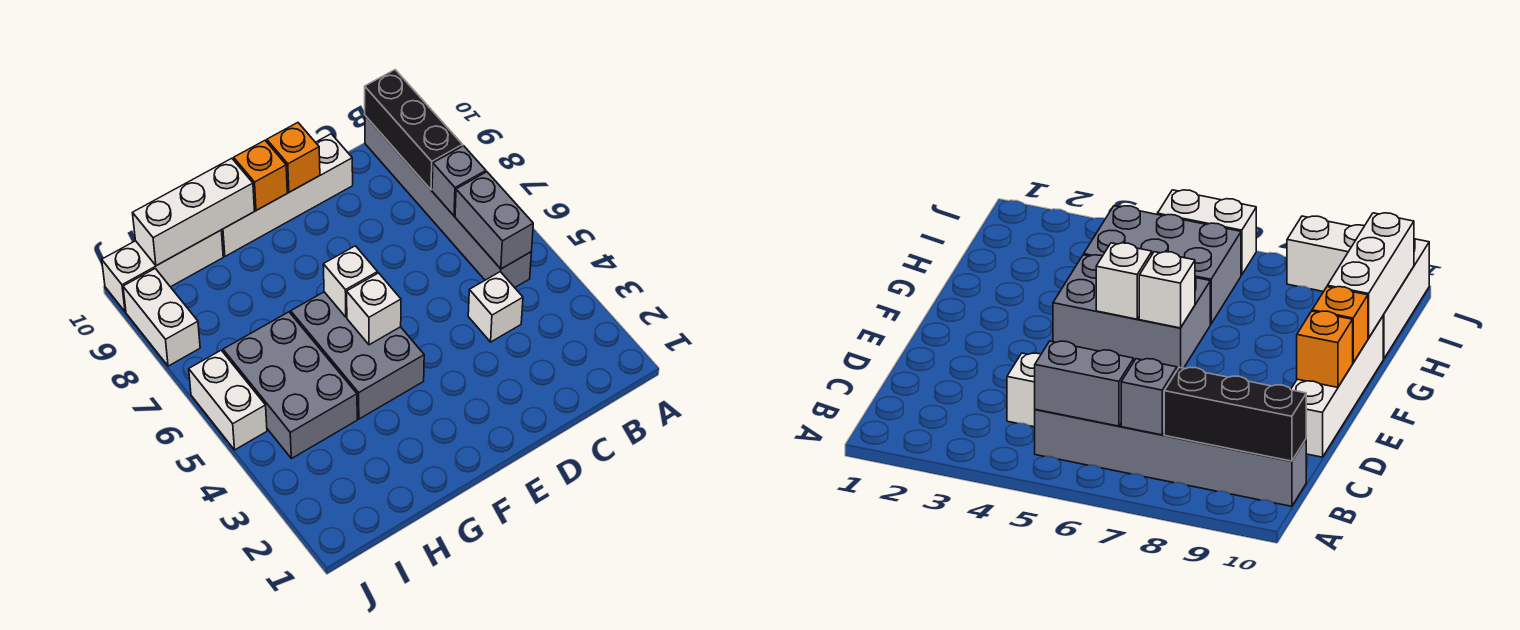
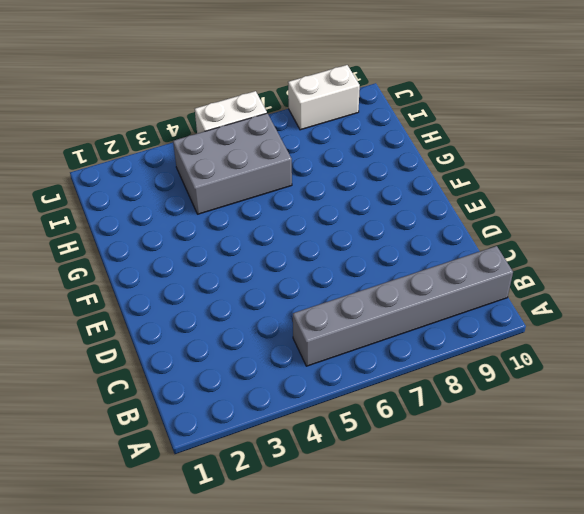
none -> white brick C4 level 1
none -> white brick D10:G10 level 1
none -> grey brick F4:G6 level 1

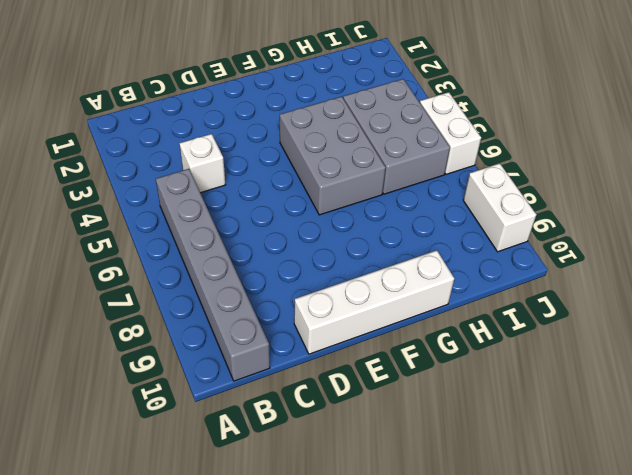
none -> white brick H10:J10 level 1
none -> grey brick B5:B6 level 2
none -> grey brick B7 level 2

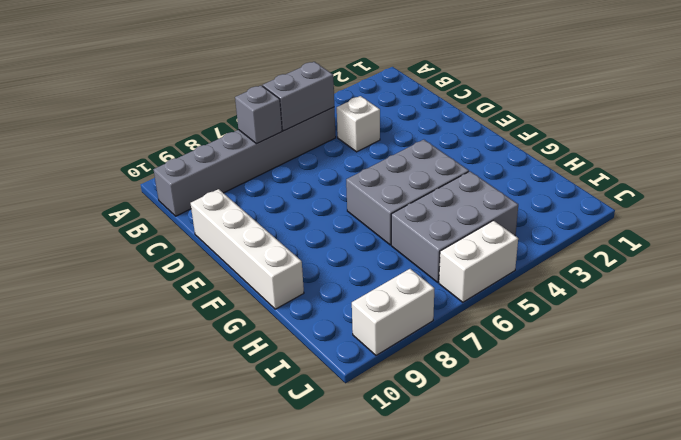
none -> white brick H10:J10 level 1
none -> black brick B8:B10 level 2
none -> orange brick E10 level 2

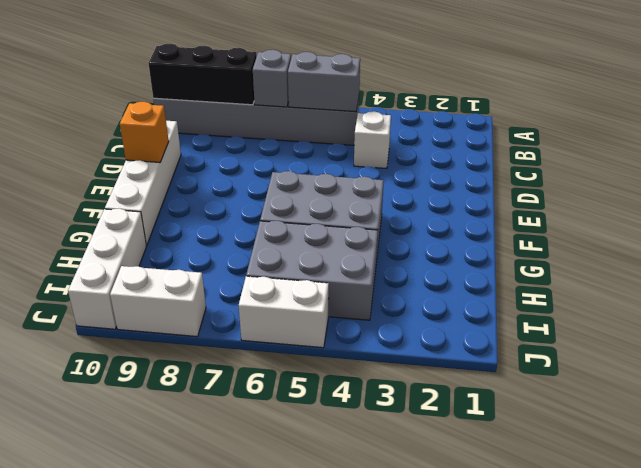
none -> white brick F5 level 2
none -> white brick F6 level 2
none -> orange brick F10 level 2

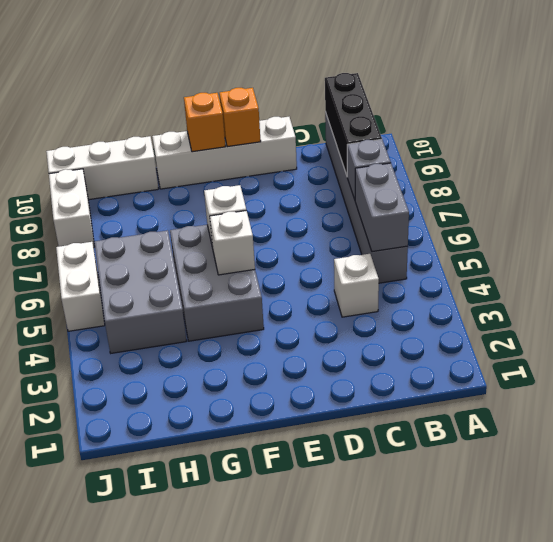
none -> white brick G10:I10 level 2

